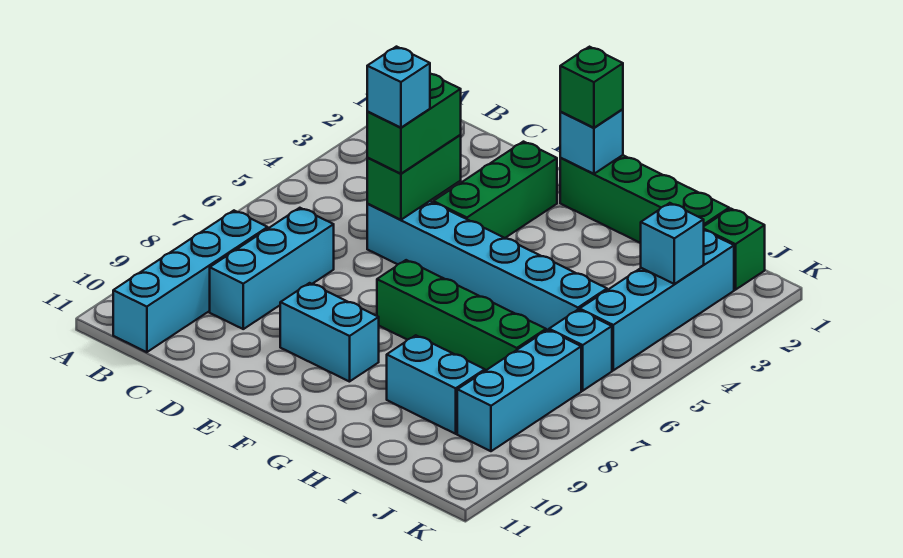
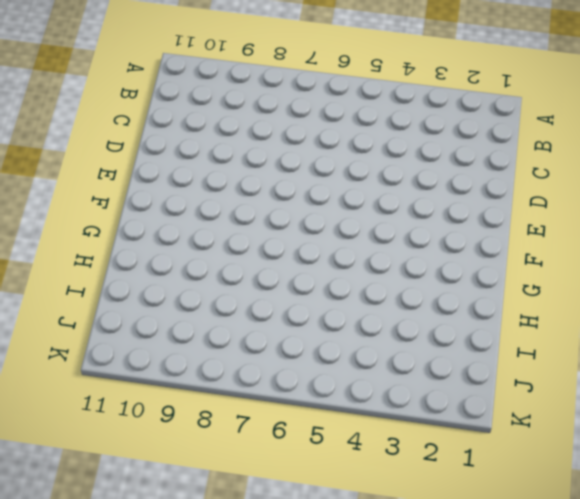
none -> cyan brick B8:B11 level 1
none -> cyan brick C7:C9 level 1
none -> cyan brick D5:I5 level 1

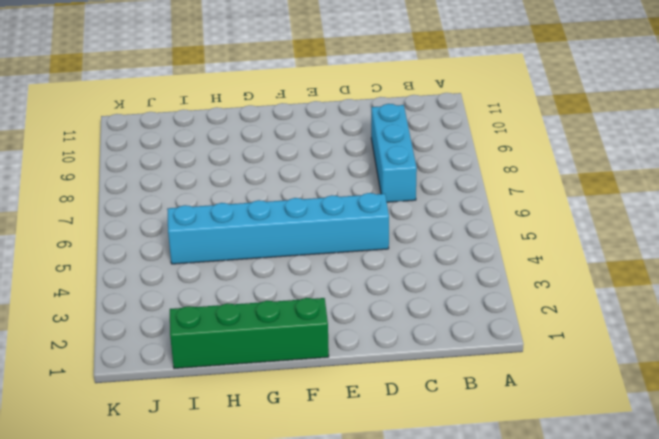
none -> cyan brick B8:B11 level 1
none -> green brick E2:E4 level 1
none -> cyan brick E9:F9 level 1

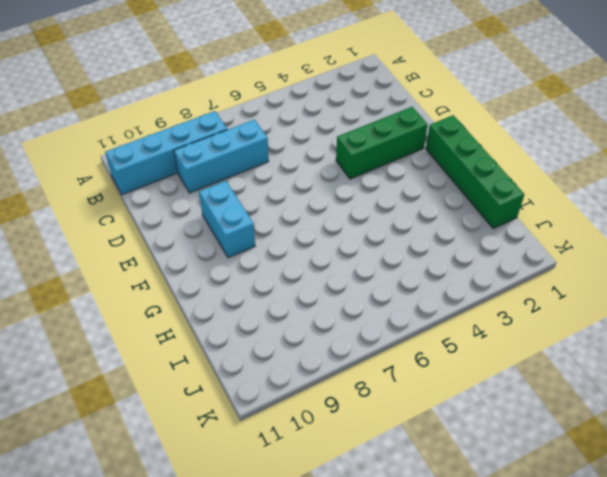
none -> cyan brick D5:I5 level 1
none -> green brick F7:I7 level 1
none -> cyan brick H9:I9 level 1

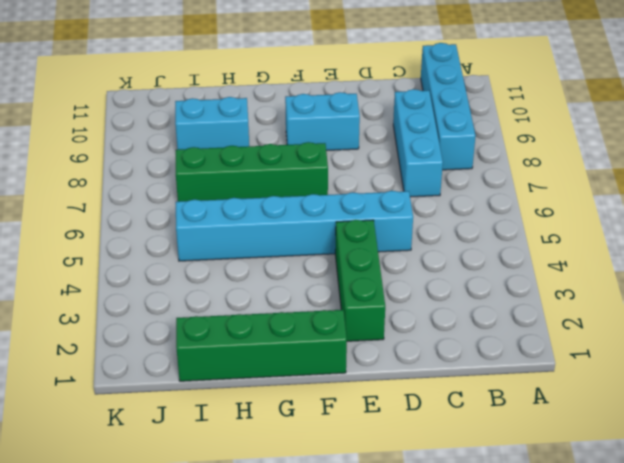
none -> green brick J1 level 1
none -> cyan brick J2:J5 level 1
none -> cyan brick J6 level 1

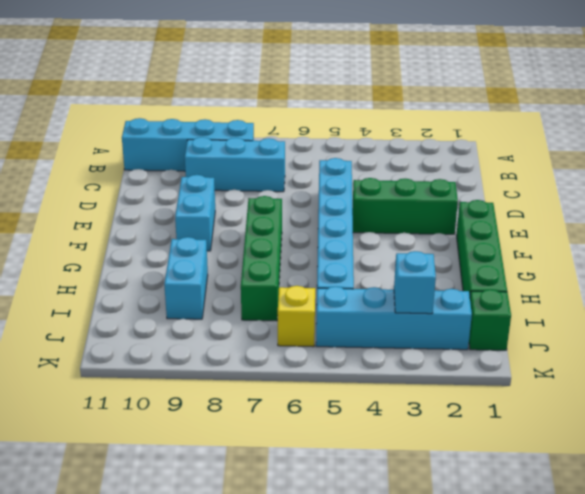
yellow brick J6 level 1 -> cyan brick J6 level 1
none -> cyan brick J7:J9 level 1
none -> green brick D4:D5 level 2
none -> cyan brick F1 level 2

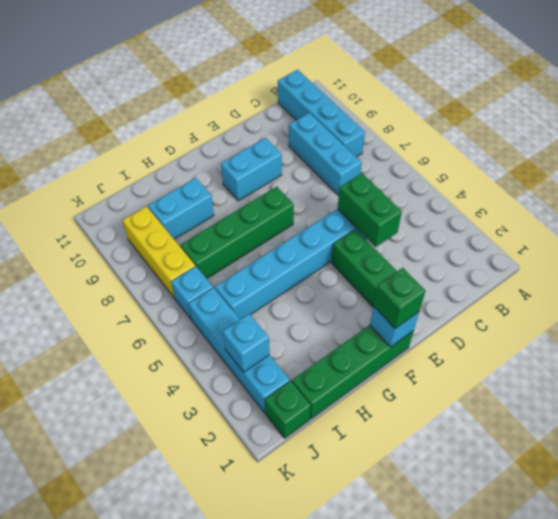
yellow brick J7:J9 level 1 -> cyan brick J7:J9 level 1
none -> green brick D4:D5 level 3
none -> cyan brick D5 level 4

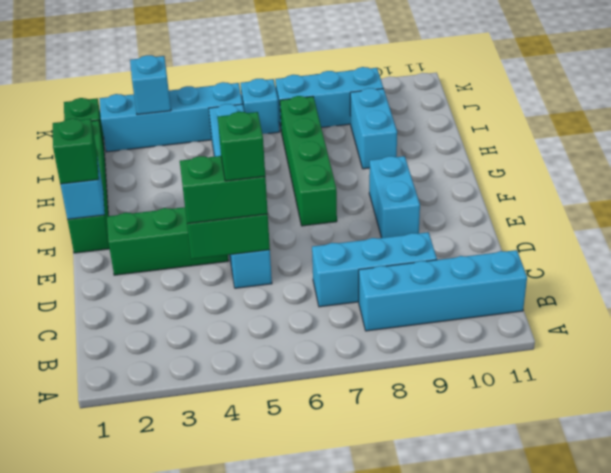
green brick D5 level 4 -> cyan brick D5 level 4

